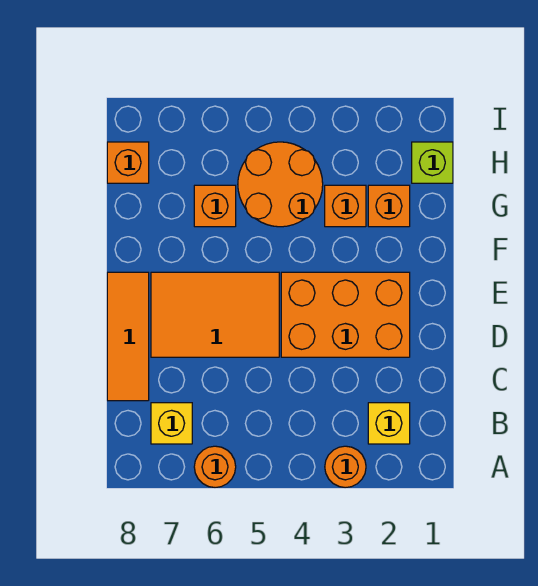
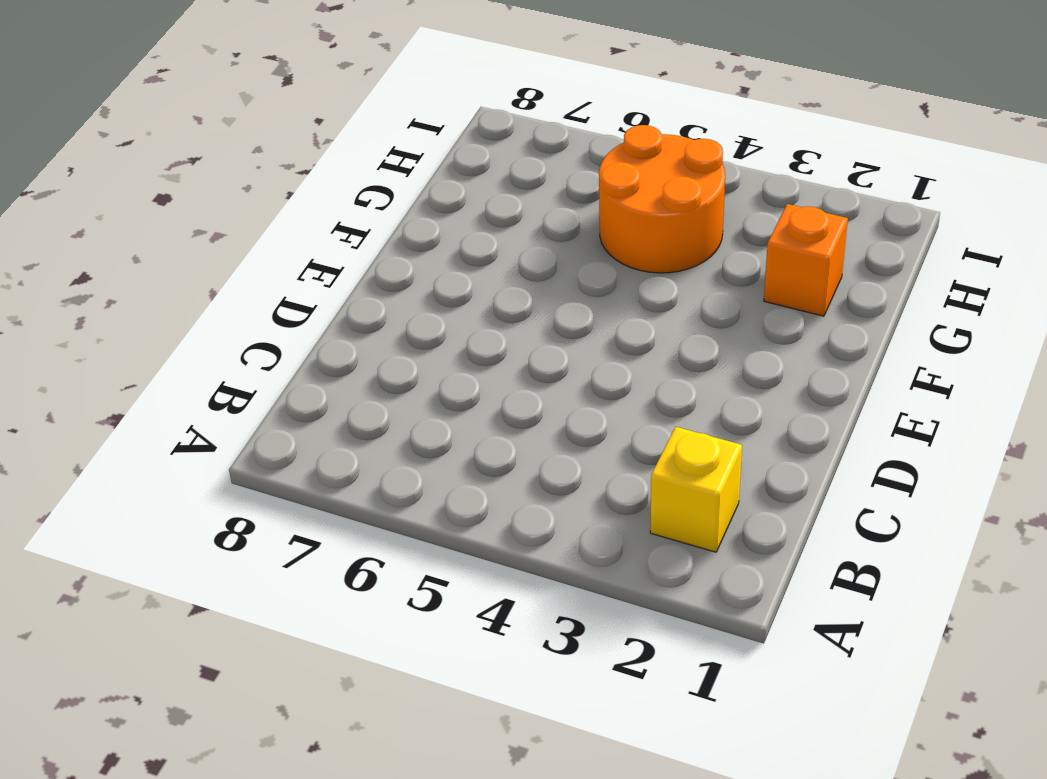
none -> orange round brick A3 level 1
none -> orange round brick A6 level 1
none -> yellow brick B7 level 1

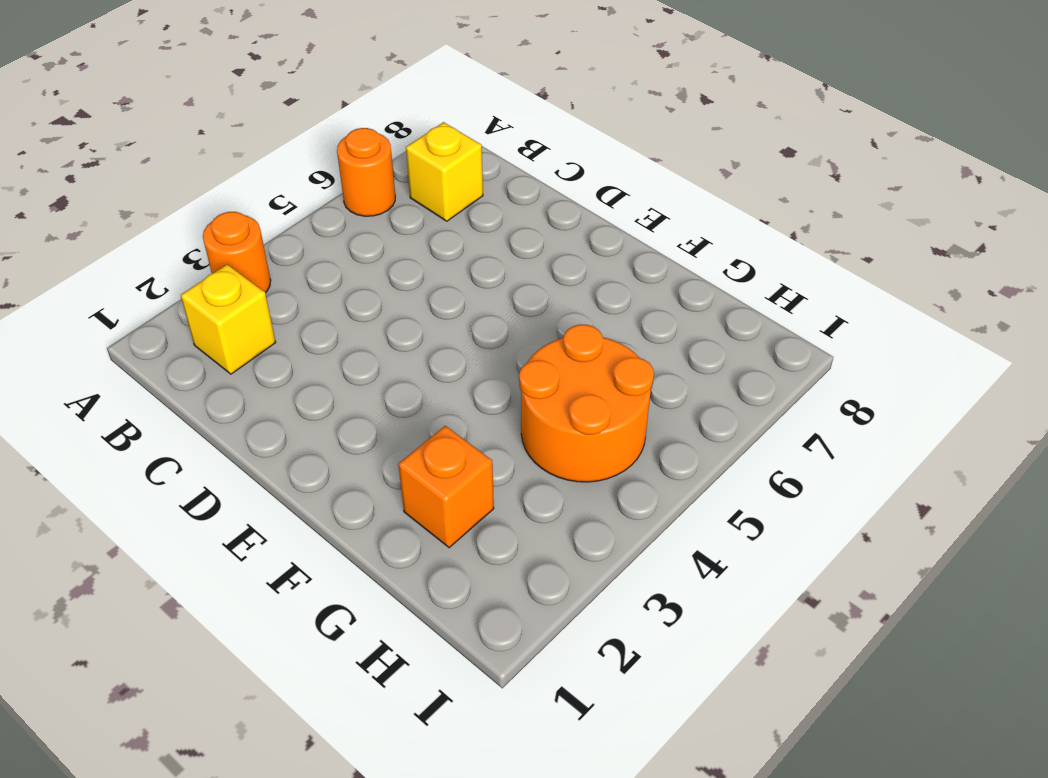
none -> orange tile C8:E8 level 1
none -> orange brick D2:E4 level 1
none -> orange tile D5:E7 level 1

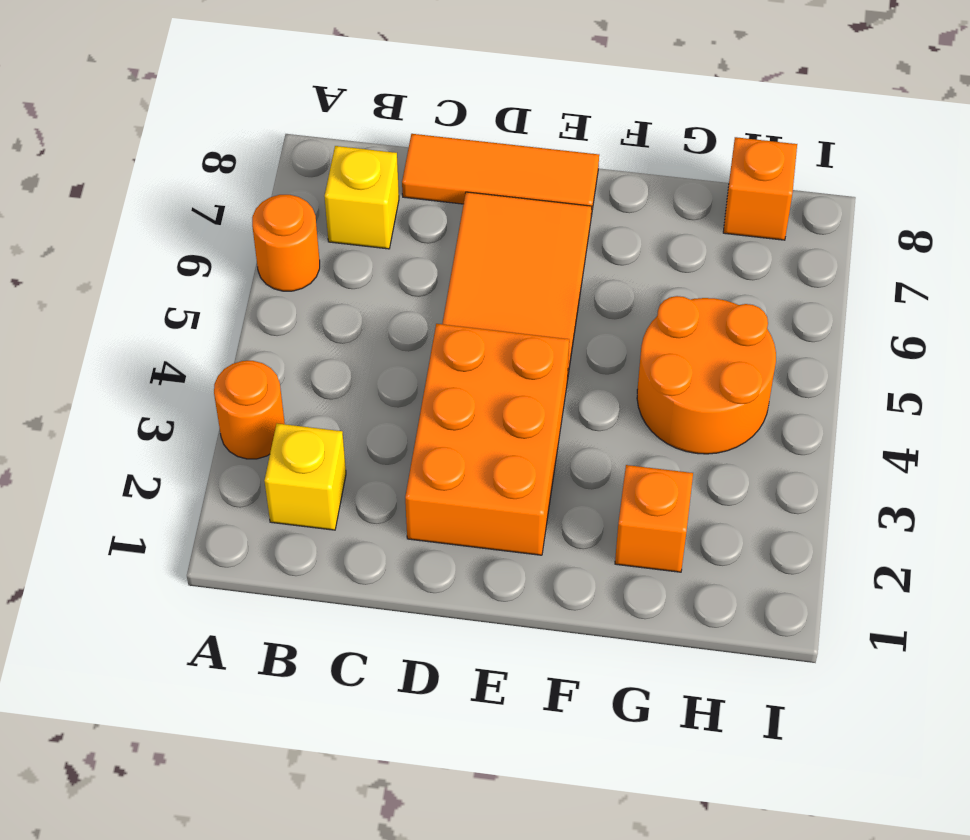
none -> orange brick G3 level 1
none -> orange brick G6 level 1
none -> lime brick H1 level 1

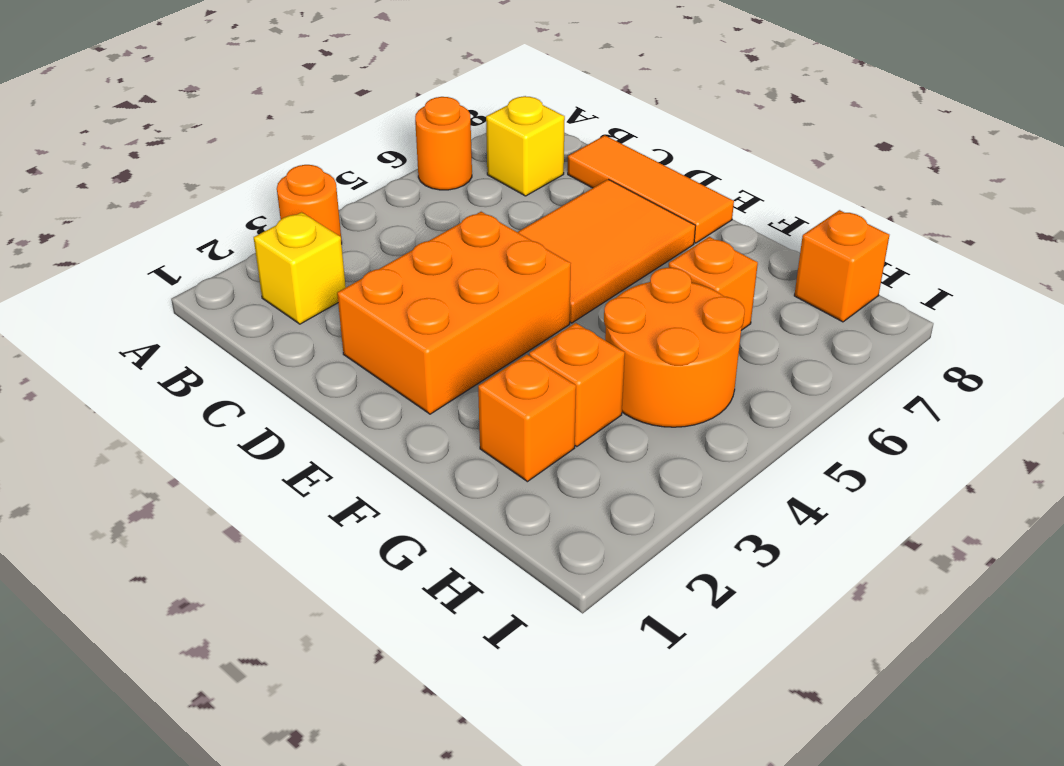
none -> lime brick H1 level 1

